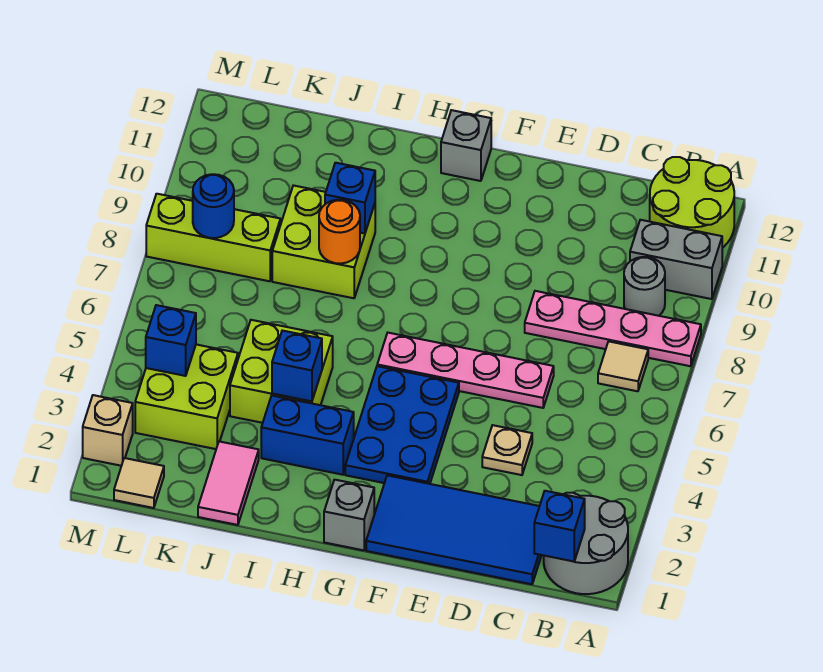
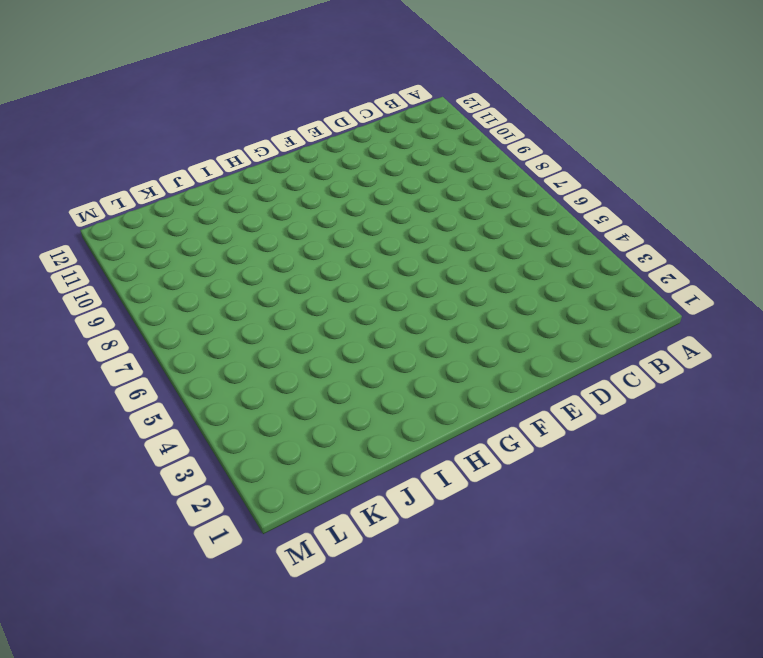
none -> grey round brick A1:B2 level 1
none -> pink plate A8:D8 level 1
none -> grey brick A10:B10 level 1

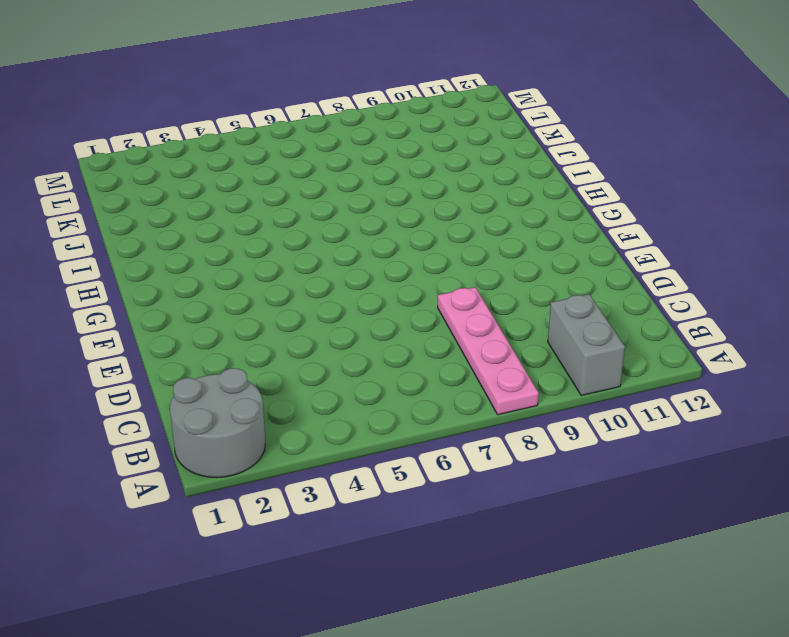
none -> lime round brick A11:B12 level 1
none -> tan tile B7 level 1
none -> grey round brick B9 level 1

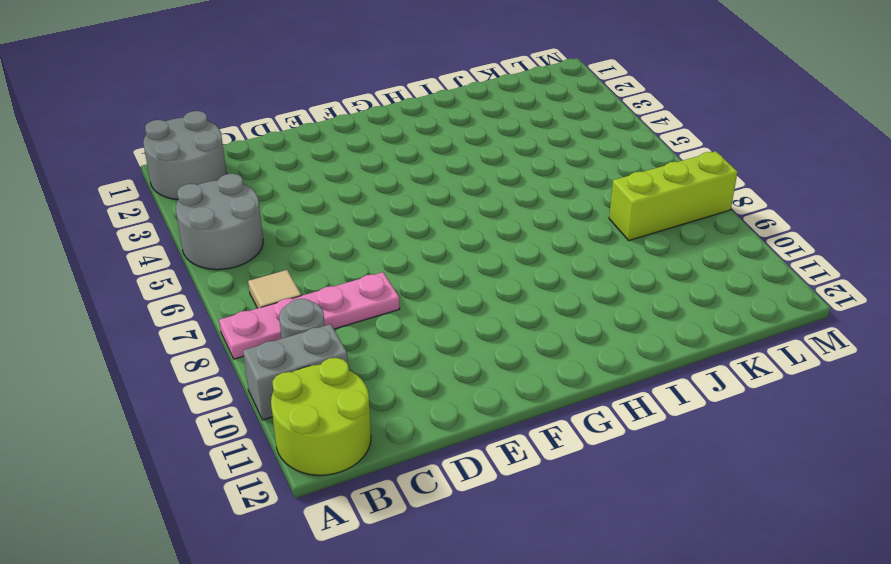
grey round brick A4:B5 level 1 -> none
none -> blue tile C1:F2 level 1
none -> tan plate D4 level 1
none -> pink plate D6:G6 level 1

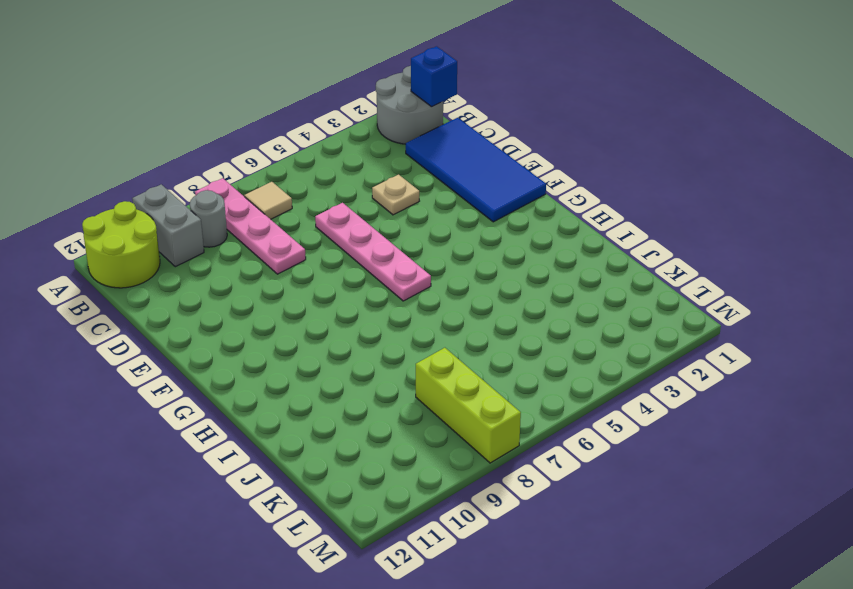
none -> blue plate F3:G5 level 1
none -> grey brick G1 level 1
none -> grey brick G12 level 1

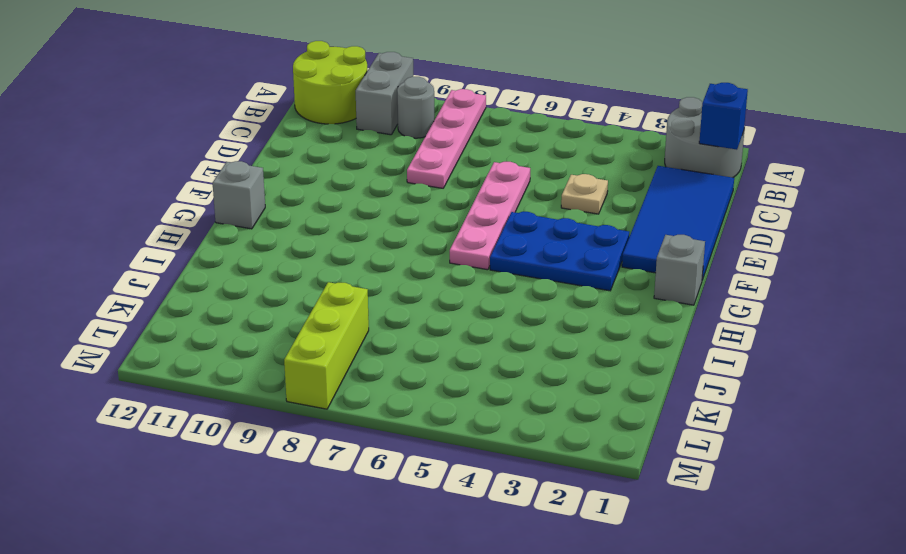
none -> tan tile B7 level 1
none -> blue brick H3:I3 level 1
none -> lime brick I4:J5 level 1

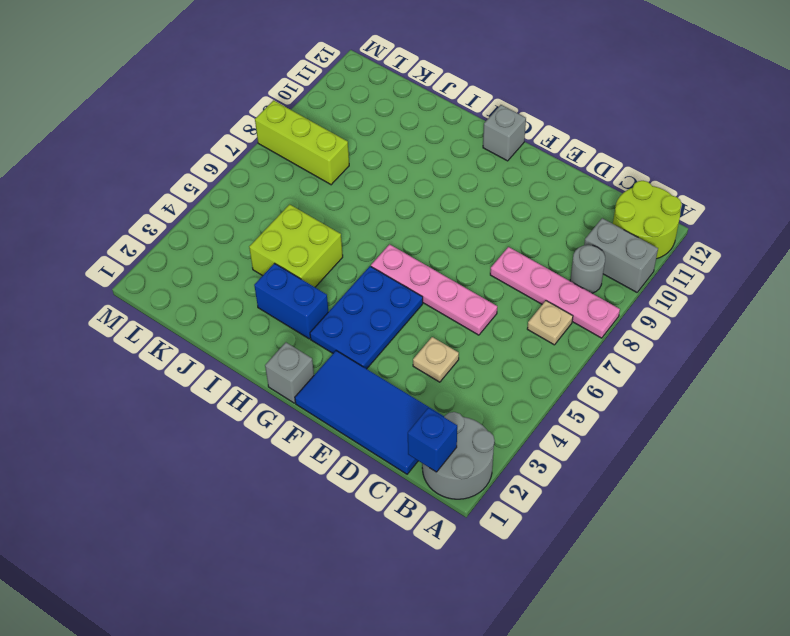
tan plate B7 level 1 -> tan tile B7 level 1
none -> lime brick I8:J9 level 1
none -> pink tile J1:J2 level 1
none -> lime brick K3:L4 level 1

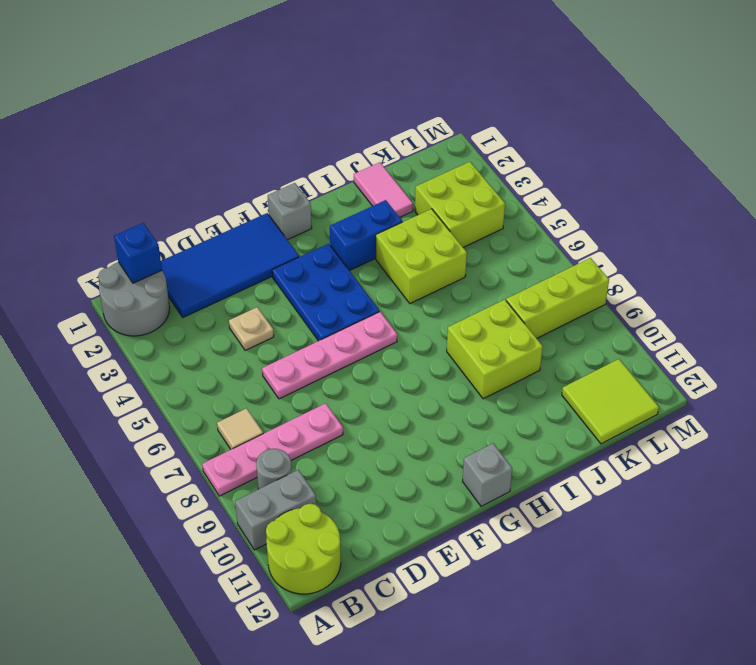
lime tile K11:L12 level 1 -> none
none -> tan tile L1 level 1
none -> tan brick M2 level 1
none -> blue brick I4 level 2

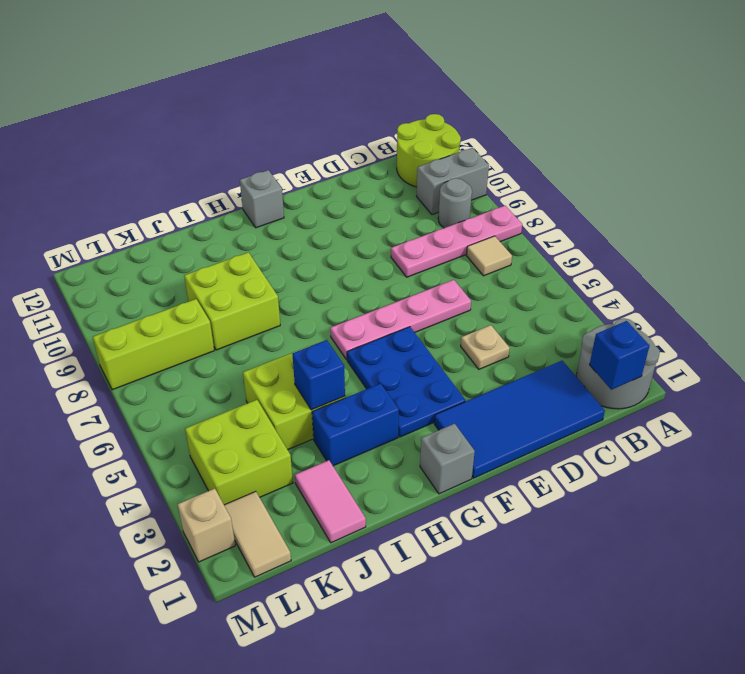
tan tile L1:L2 level 1 -> tan tile L1 level 1
none -> orange round brick I8 level 2
none -> blue brick I9 level 2
none -> blue brick L4 level 2

